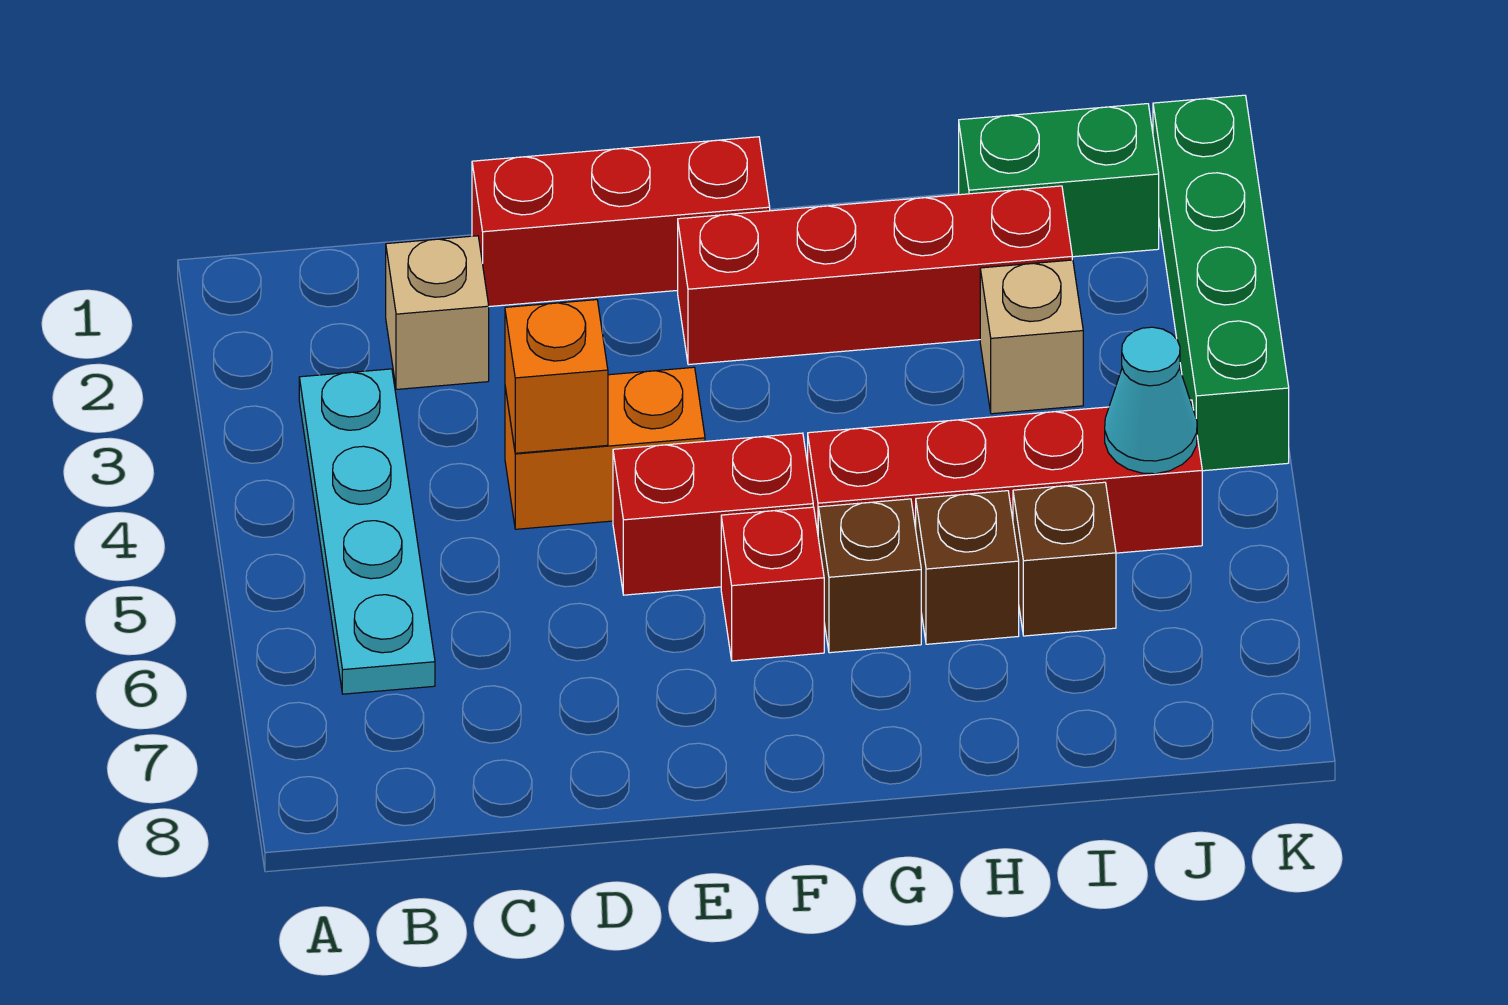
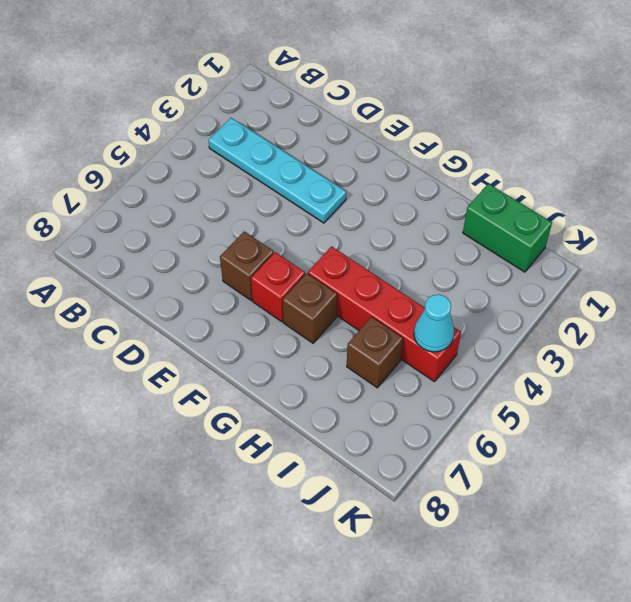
cyan plate B3:E3 level 1 -> cyan plate B3:B6 level 1
brown brick E6 level 1 -> brown brick H6 level 1
none -> tan brick C2 level 1
none -> red brick D1:F1 level 1
none -> orange brick D4:E4 level 1

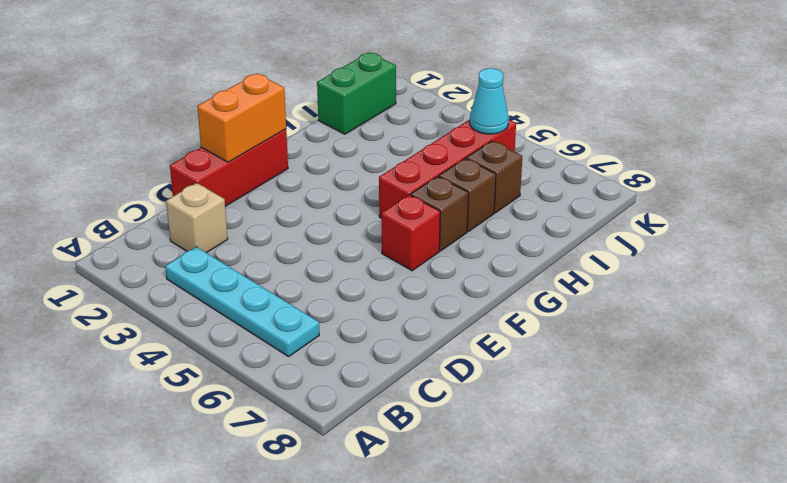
orange brick E1:F1 level 2 -> orange brick D4:E4 level 1
none -> red brick E5:F5 level 1
none -> red brick F2:I2 level 1
none -> tan brick I3 level 1

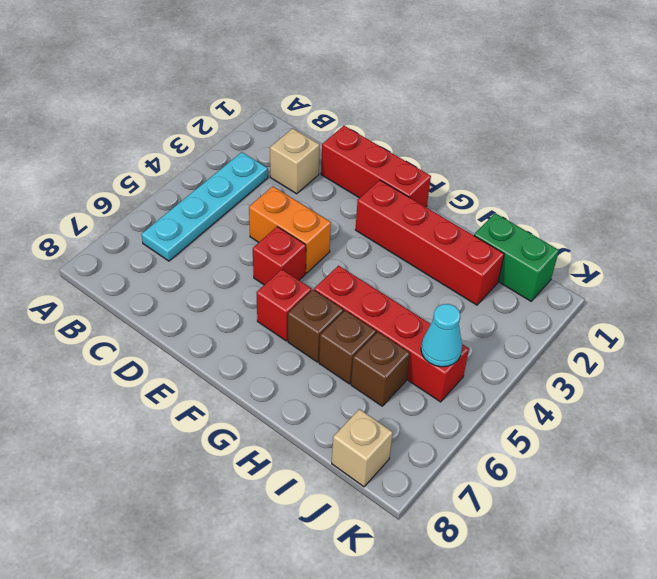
red brick E5 level 1 -> red brick E5:F5 level 1
tan brick J8 level 1 -> tan brick I3 level 1
none -> green brick K1:K4 level 1
none -> orange brick D4 level 2

